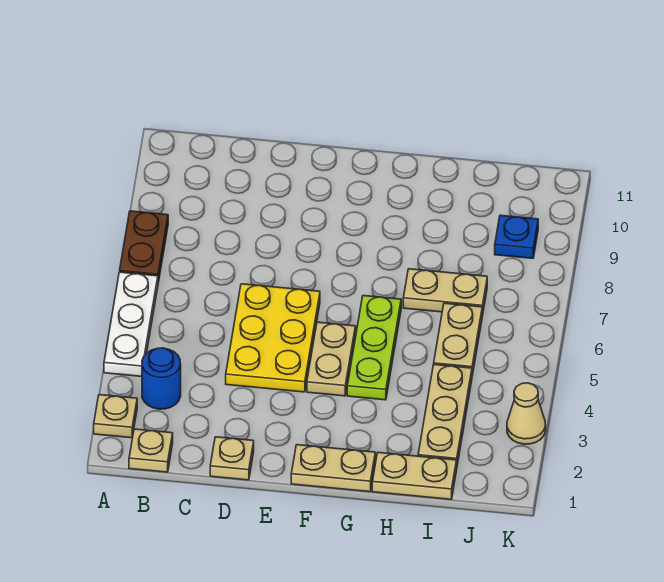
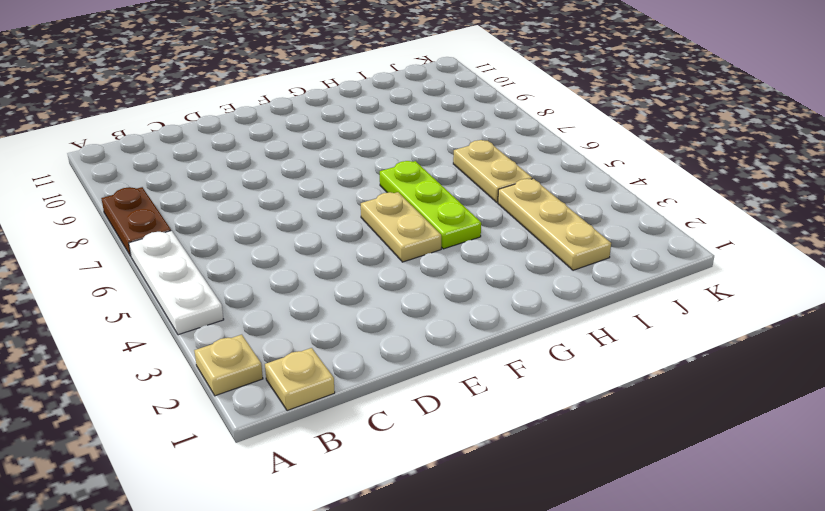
none -> blue round brick B3 level 1
none -> tan plate D1 level 1
none -> yellow plate D4:E6 level 1

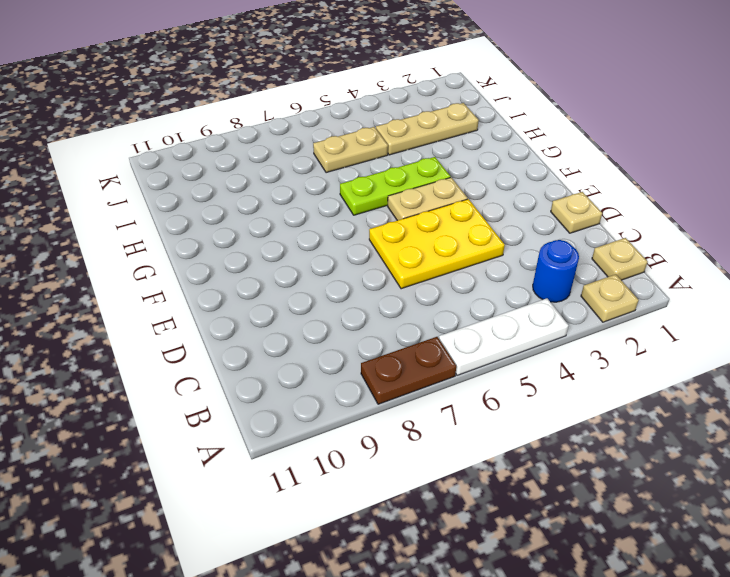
none -> tan plate F1:G1 level 1
none -> tan plate H1:I1 level 1
none -> tan plate H7:I7 level 1

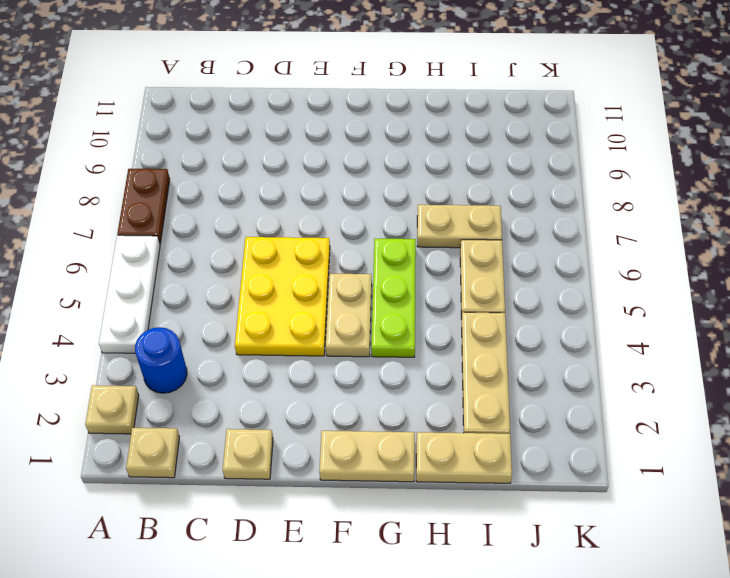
none -> blue plate J9 level 1
none -> tan cone K3 level 1

